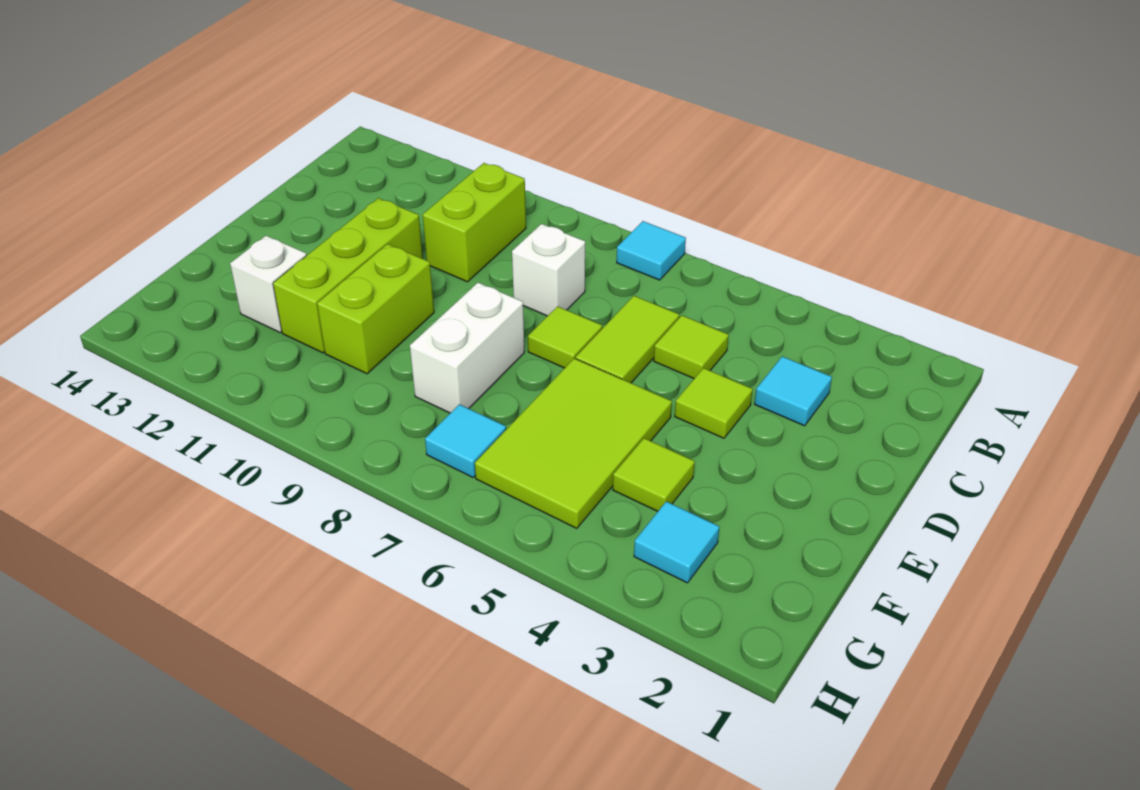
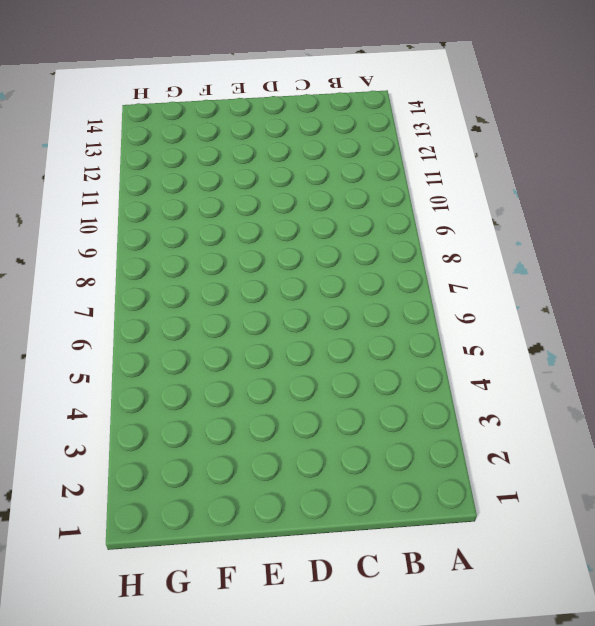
none -> cyan tile A7 level 1
none -> lime brick B10:C10 level 1
none -> cyan tile C3 level 1

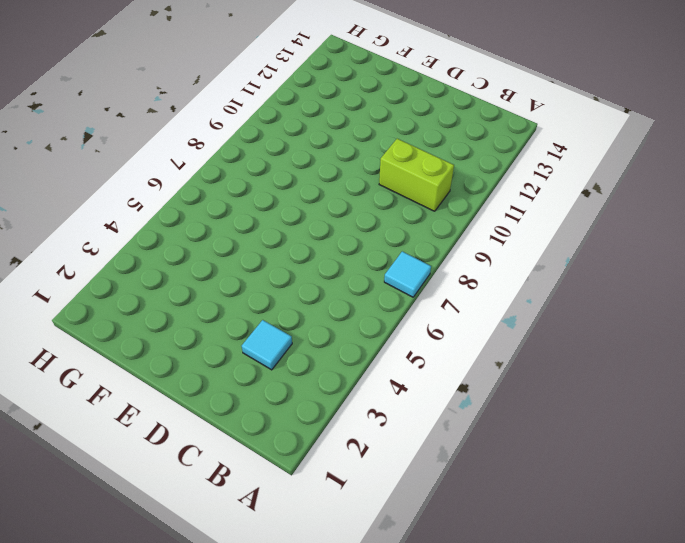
none -> lime tile C5 level 1
none -> lime tile C6:D6 level 1
none -> white brick C8 level 1

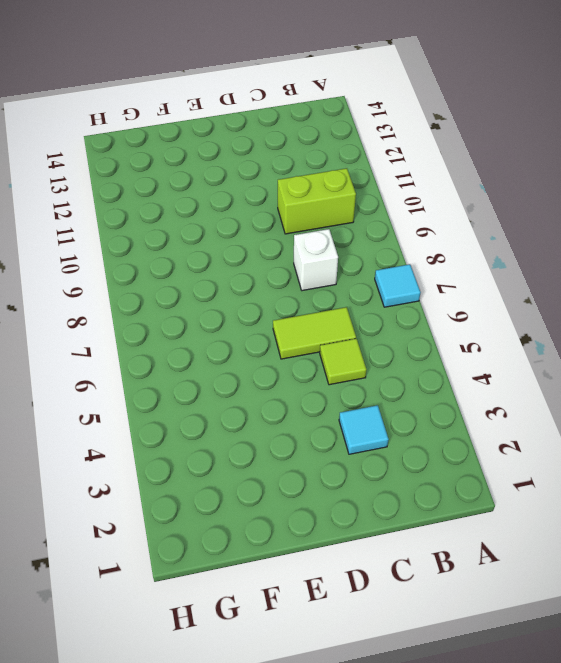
none -> lime tile D4 level 1
none -> lime tile D7 level 1
none -> lime brick D11:F11 level 1

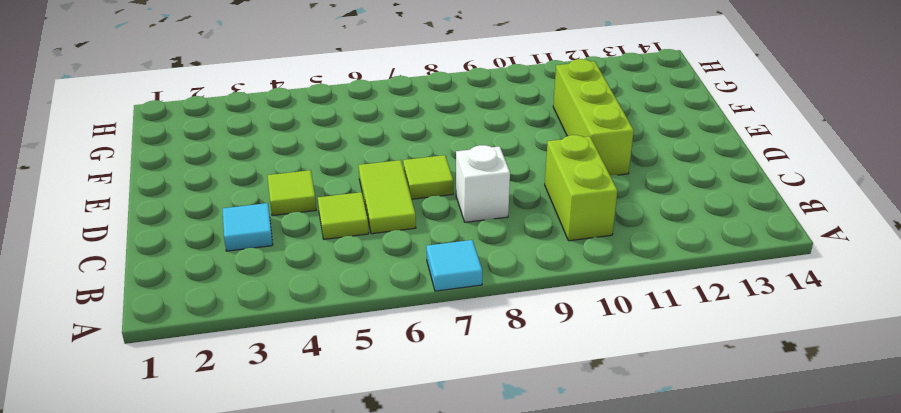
none -> lime tile E5:G6 level 1
none -> white brick E8:F8 level 1
none -> lime brick E10:F10 level 1

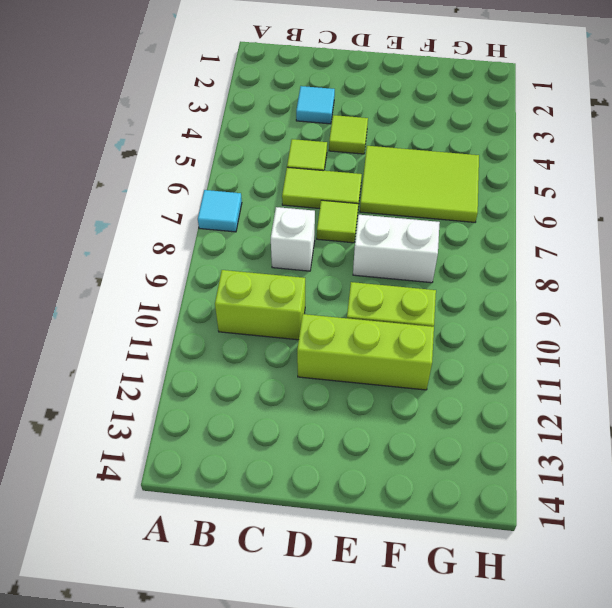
none -> lime tile F4 level 1
none -> white brick F12 level 1
none -> cyan tile G3 level 1

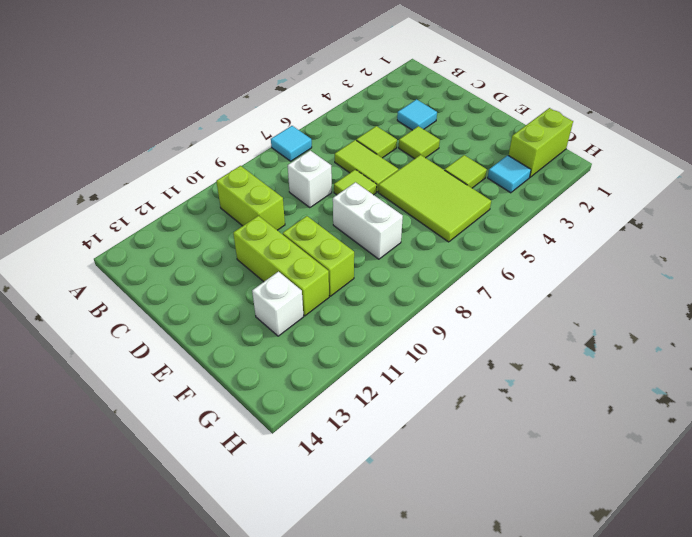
lime brick G1:G2 level 1 -> none
none -> cyan tile G7 level 1

